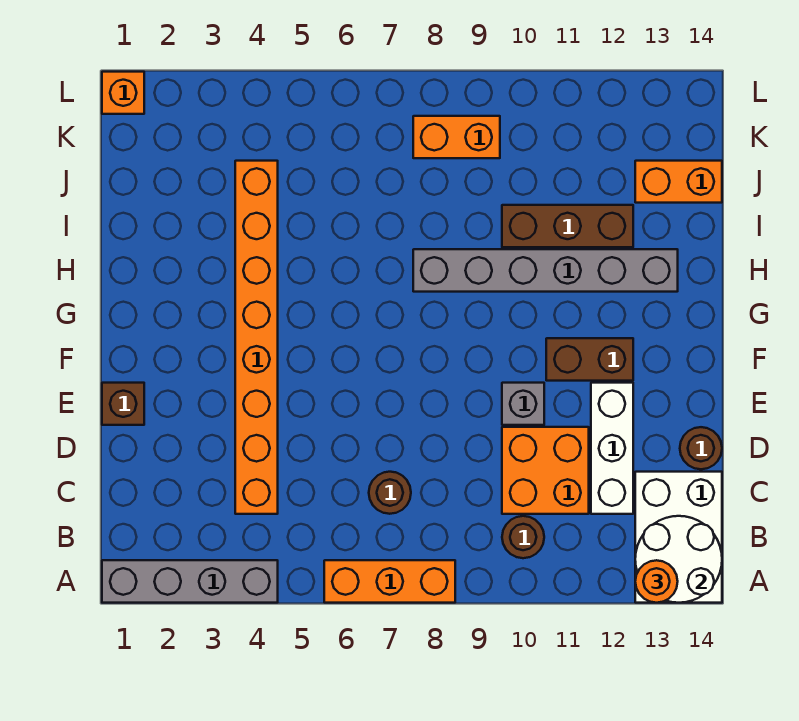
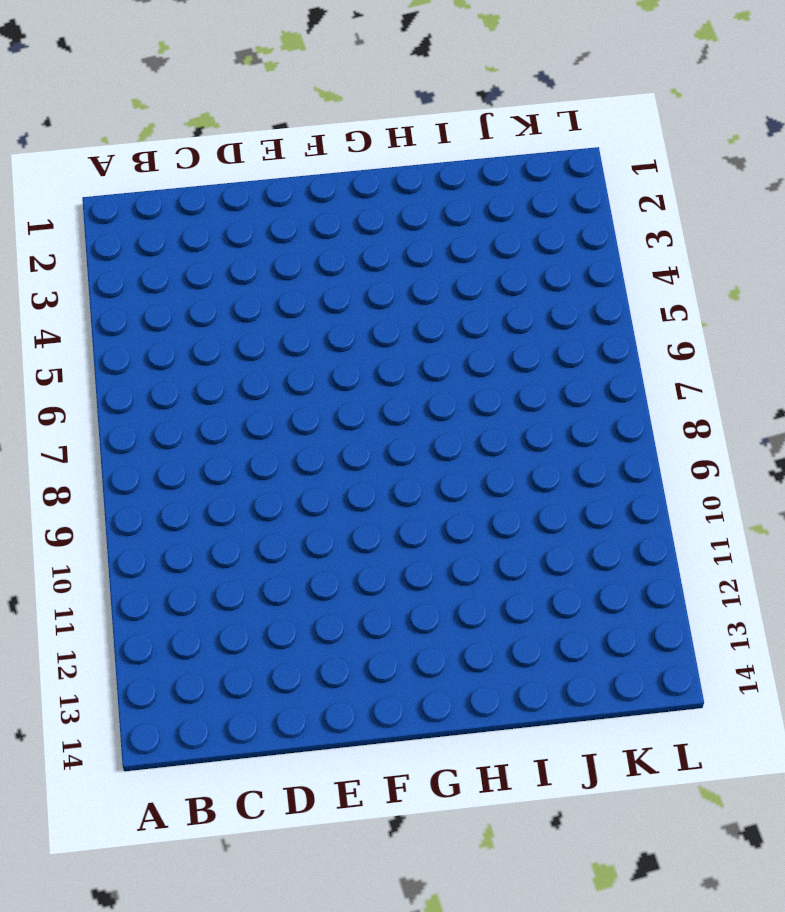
none -> grey brick A1:A4 level 1
none -> orange brick A6:A8 level 1
none -> white brick A13:C14 level 1

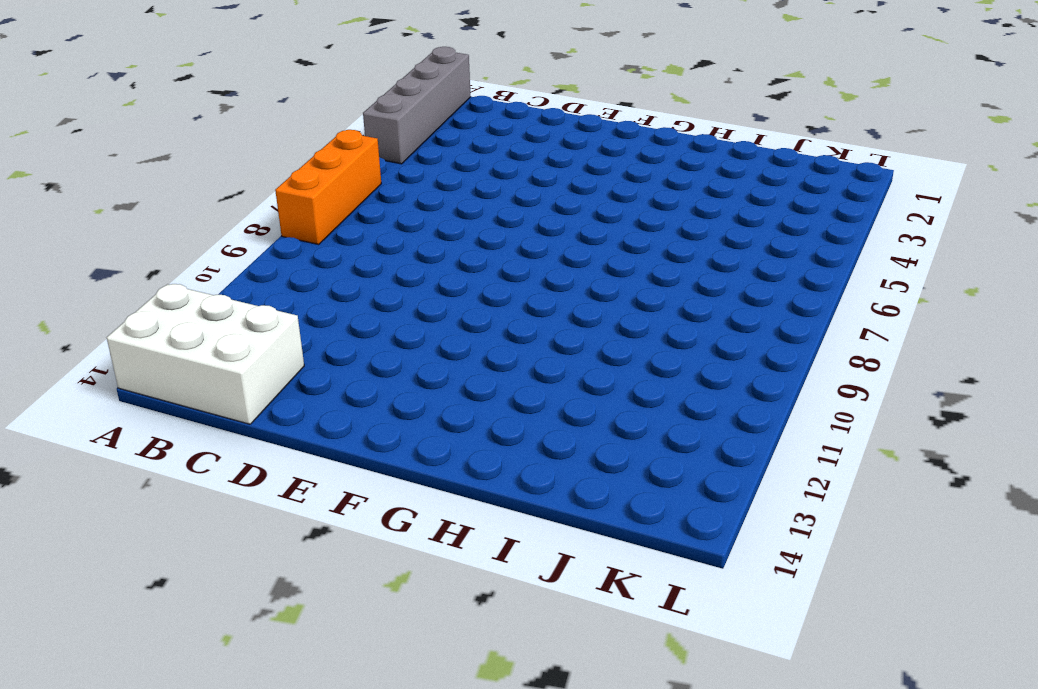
none -> brown round brick B10 level 1
none -> orange brick C4:J4 level 1
none -> brown round brick C7 level 1

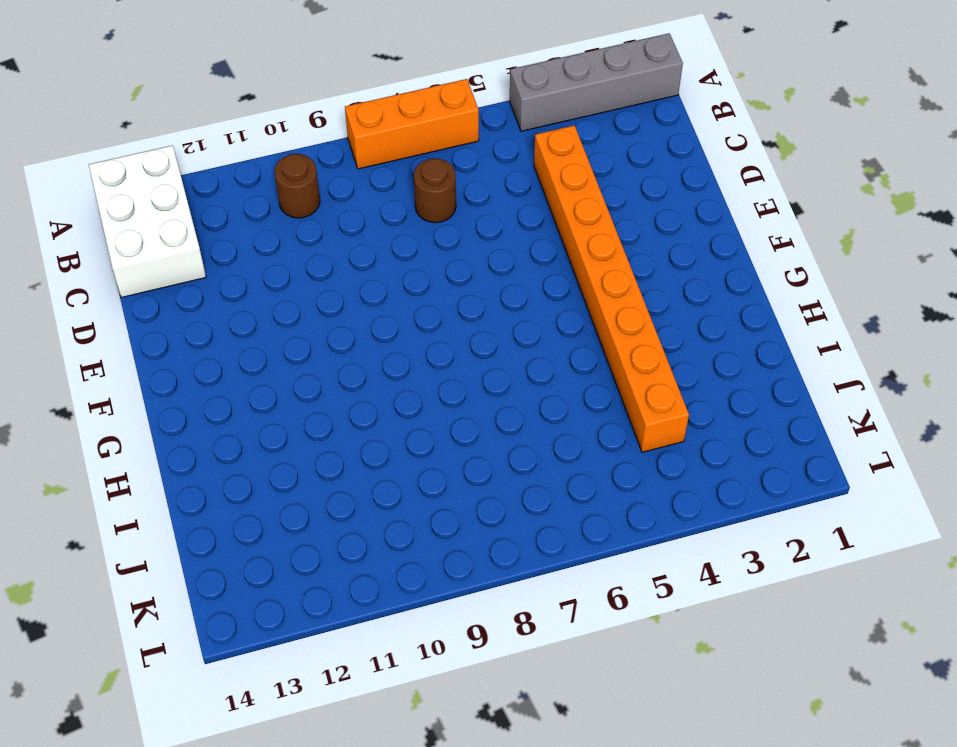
none -> orange brick C10:D11 level 1
none -> white brick C12:E12 level 1
none -> brown round brick D14 level 1

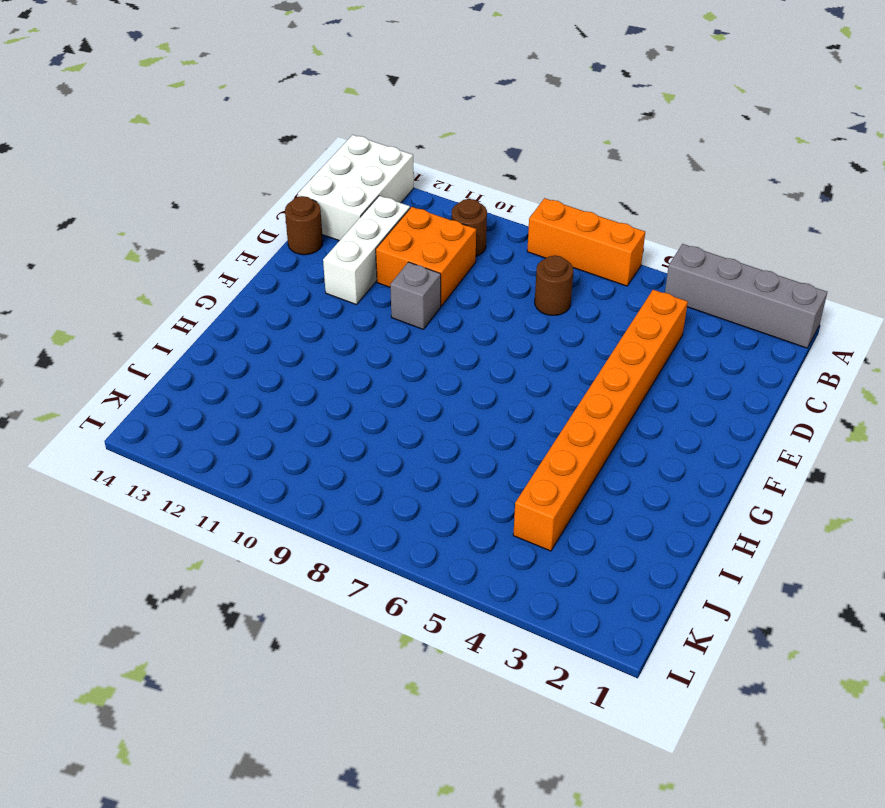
none -> brown brick E1 level 1
none -> brown brick F11:F12 level 1
none -> grey brick H8:H13 level 1

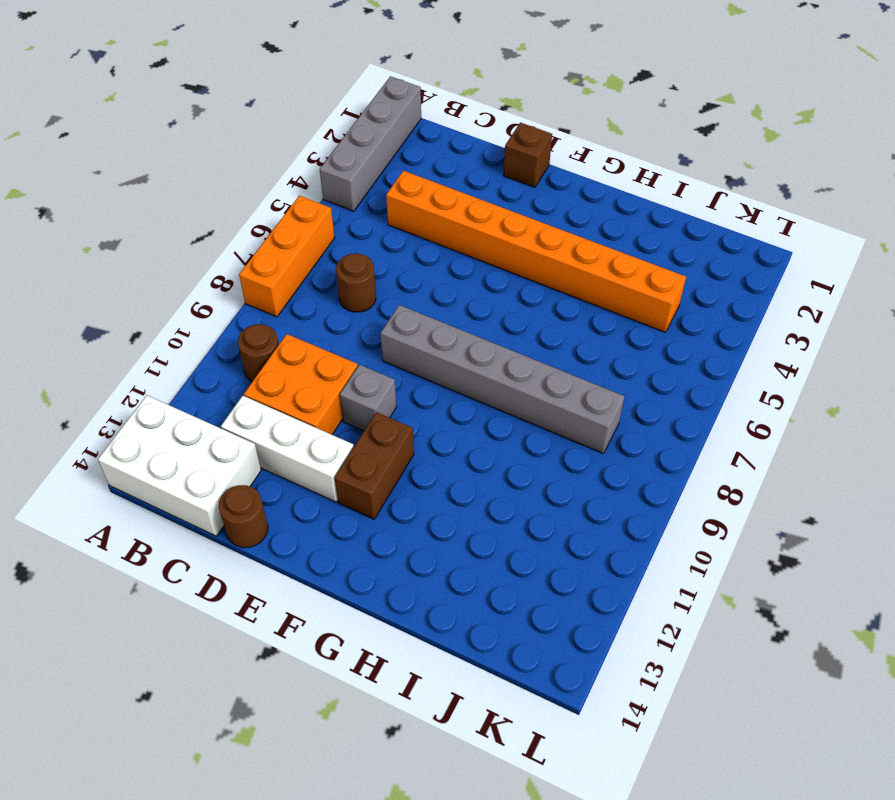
grey brick E8:J8 level 1 -> grey brick H8:H13 level 1
none -> brown brick I10:I12 level 1
none -> orange brick J13:J14 level 1
none -> orange brick K8:K9 level 1

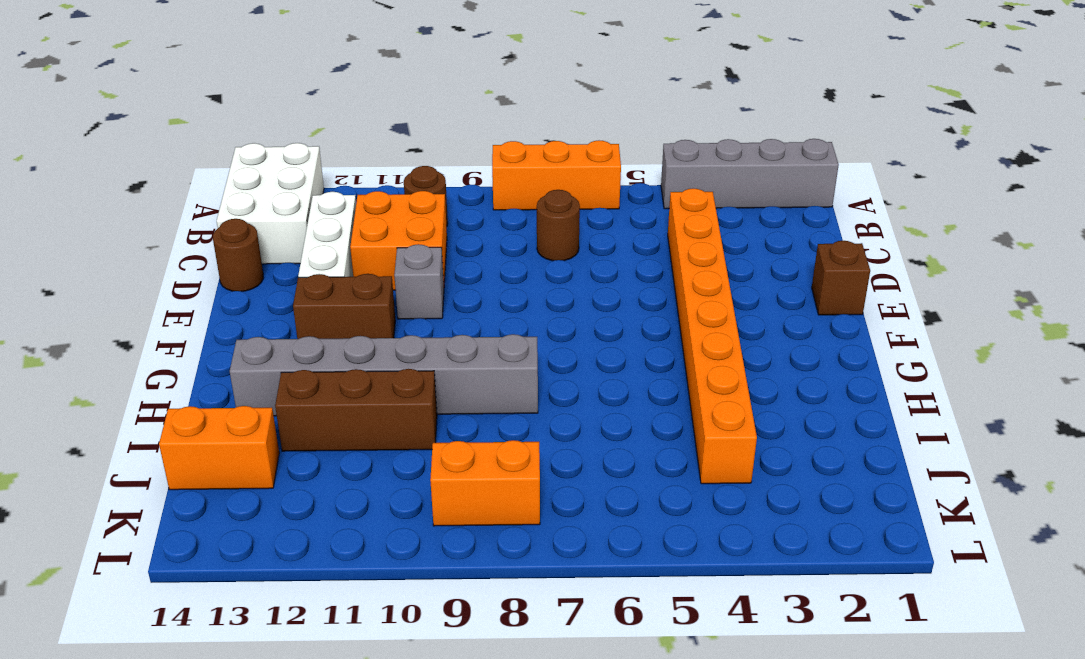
none -> orange brick L1 level 1
none -> white round brick A13:B14 level 2
none -> orange round brick A13 level 3

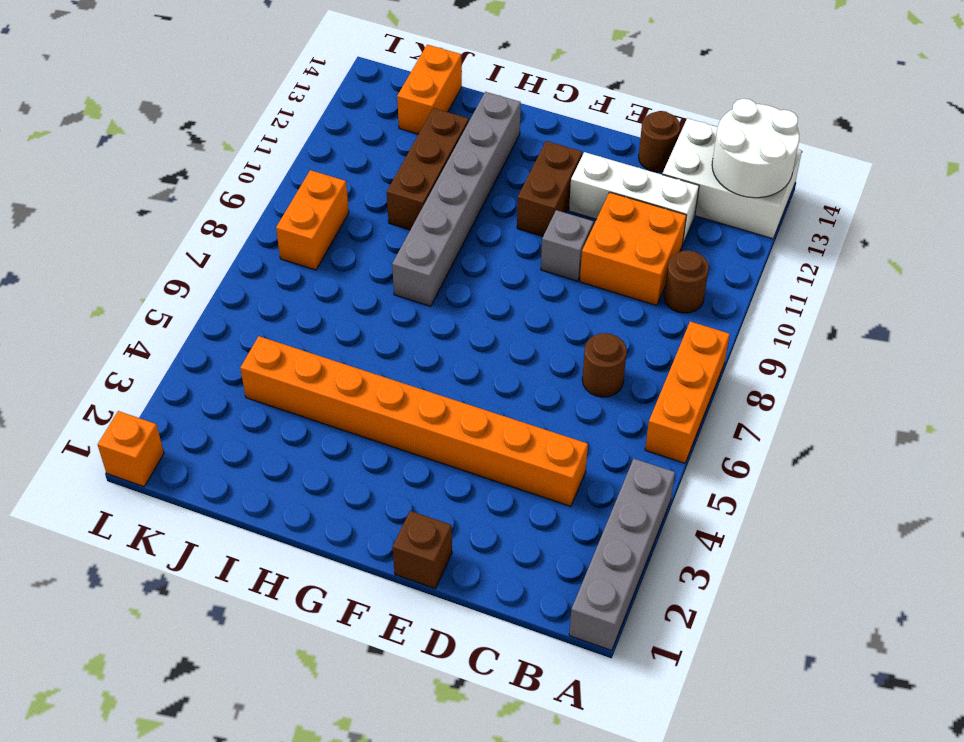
none -> orange round brick A13 level 3

